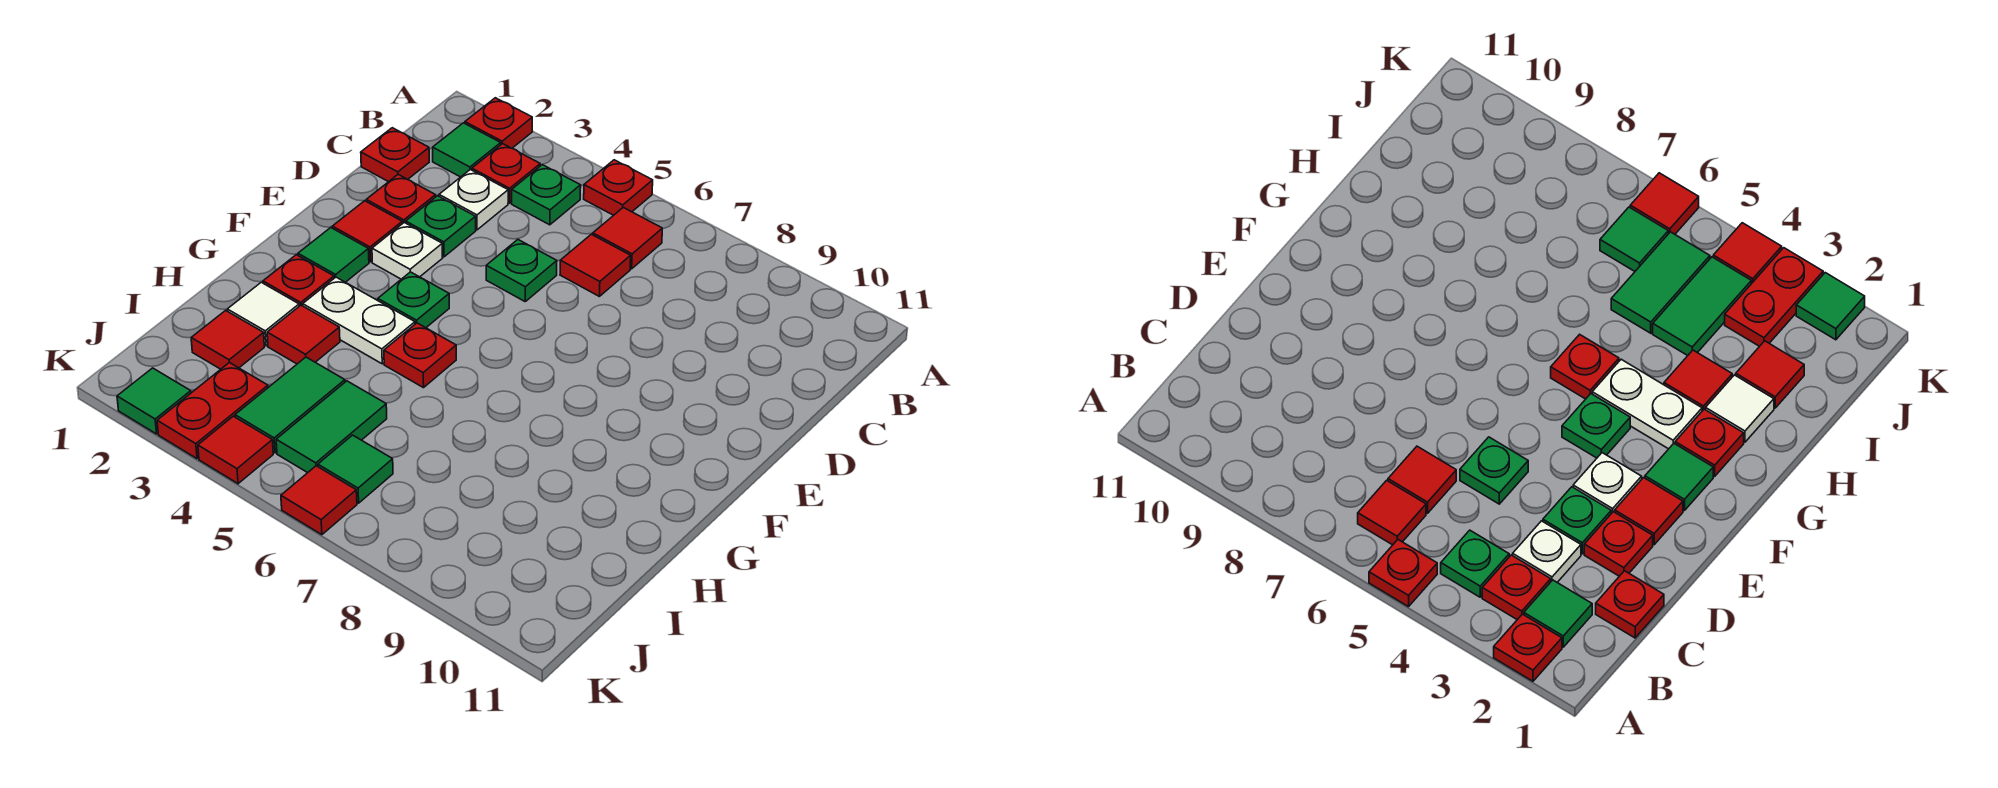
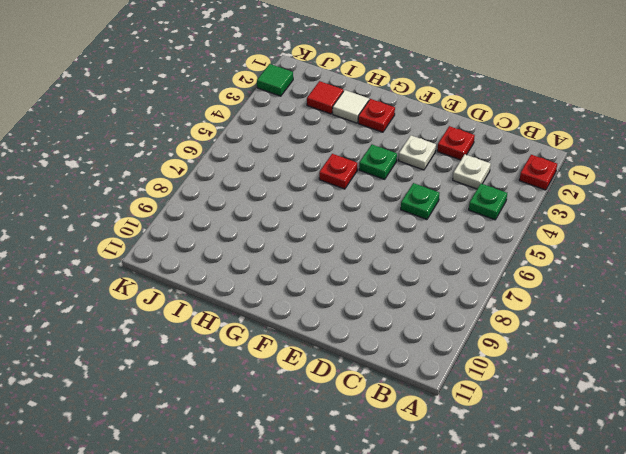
none -> red plate A5 level 1
none -> green tile B2 level 1
none -> red plate B3 level 1

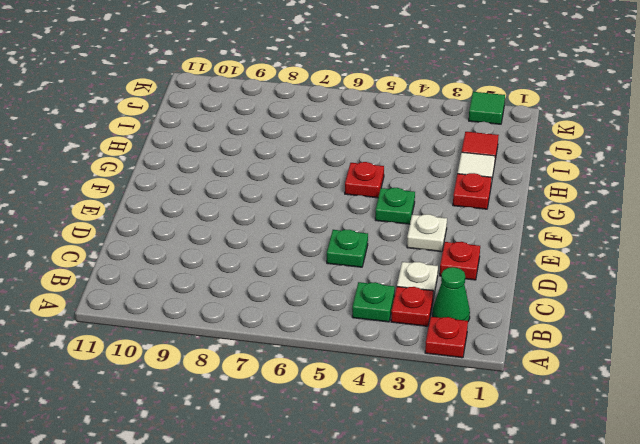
green cone B2 level 1 -> green tile B2 level 1
none -> red plate A5 level 1
none -> red tile B6 level 1
none -> red plate C1 level 1

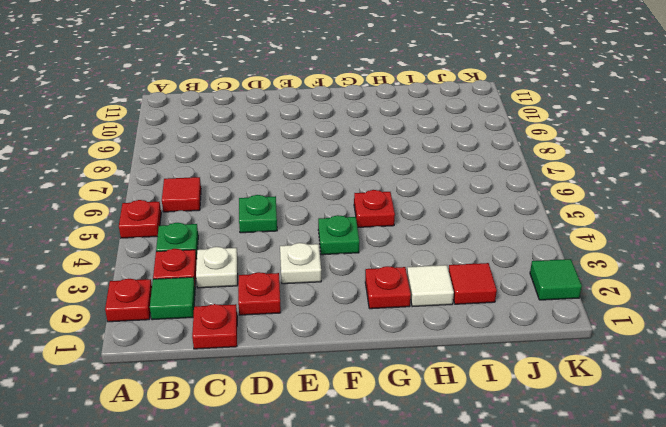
none -> red tile C6 level 1
none -> green plate D3 level 1
none -> red tile E2 level 1

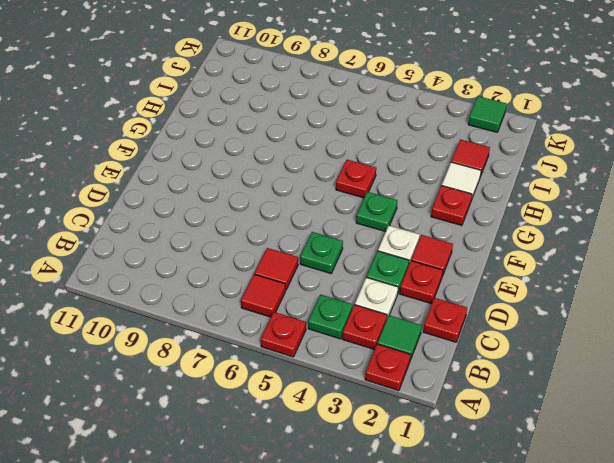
none -> green tile F2 level 1
none -> white plate G3:G4 level 1
none -> red tile H3 level 1

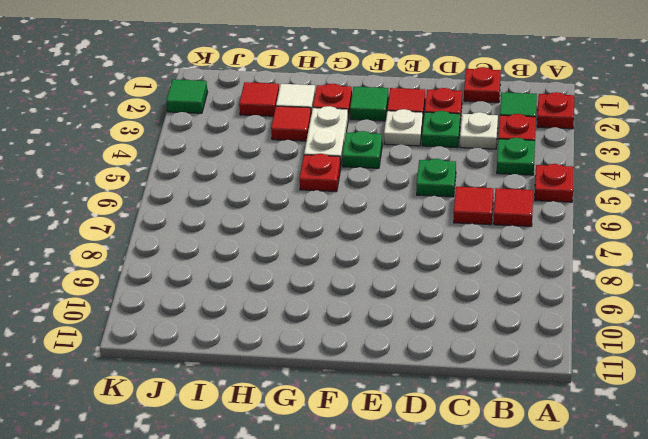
none -> green tile I4:J4 level 1
none -> green tile I5:J5 level 1
none -> red plate J3:K3 level 1

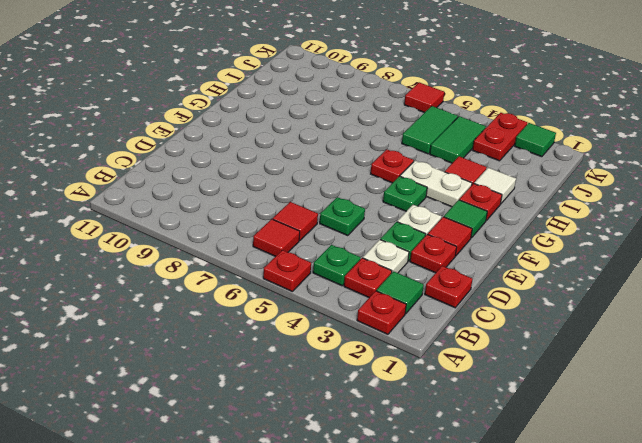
none -> red tile I2 level 1
none -> green tile J6 level 1
none -> red tile K4 level 1

